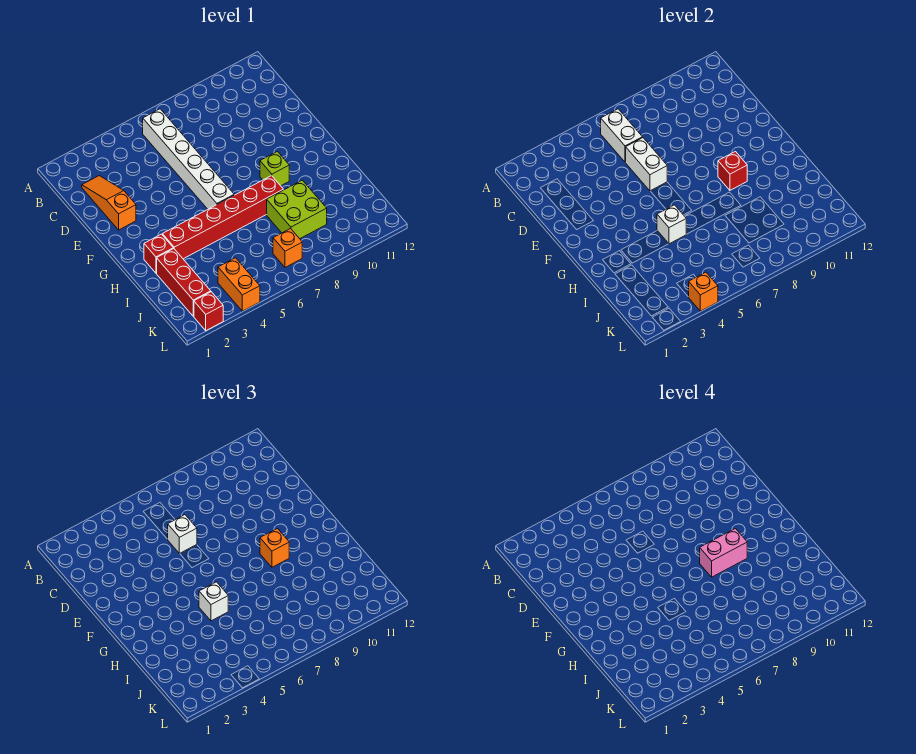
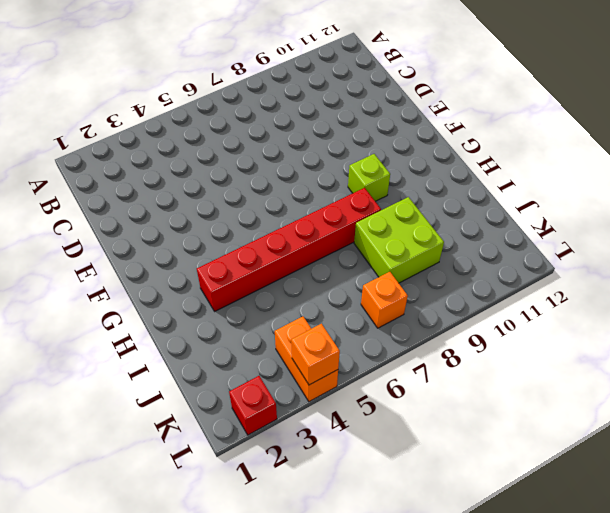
none -> white brick B6:G6 level 1
none -> orange slope C2:E2 level 1 top E
none -> red brick H2 level 1

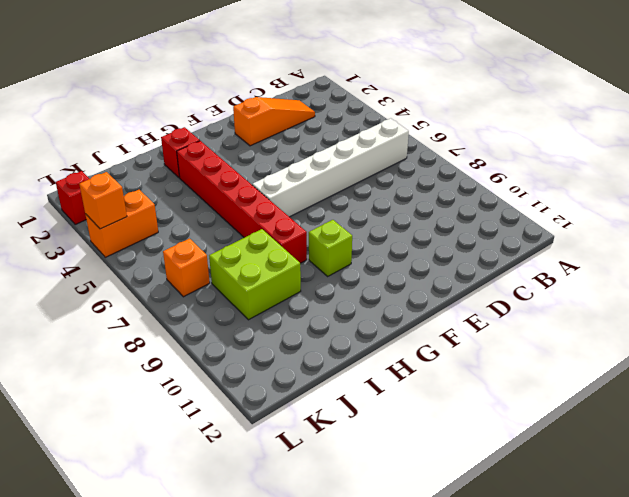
none -> red brick I2:K2 level 1
none -> white brick B6:C6 level 2
none -> white brick D6:E6 level 2

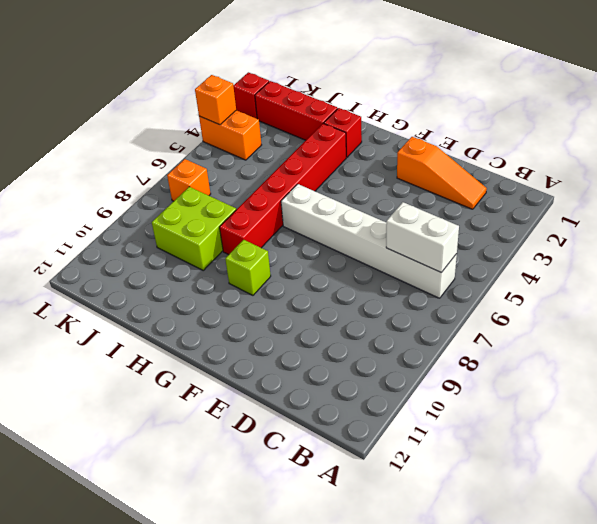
none -> white brick D6:E6 level 2
none -> red brick G9 level 2
none -> white brick H5 level 2

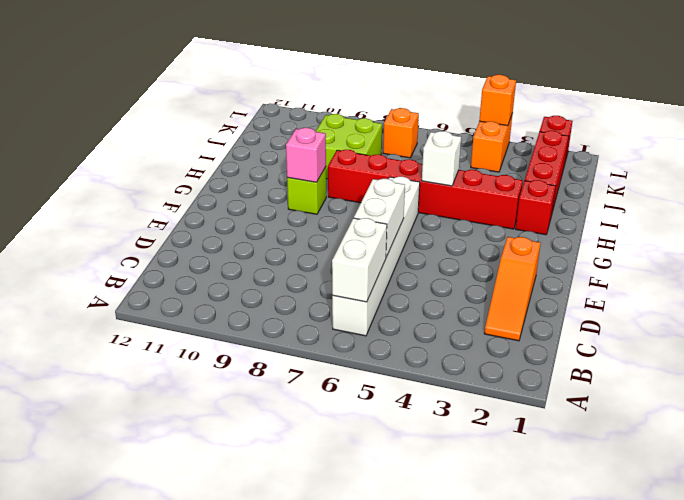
pink brick G9 level 2 -> red brick G9 level 2
none -> white brick D6 level 3
none -> orange brick G9 level 3
none -> white brick H5 level 3

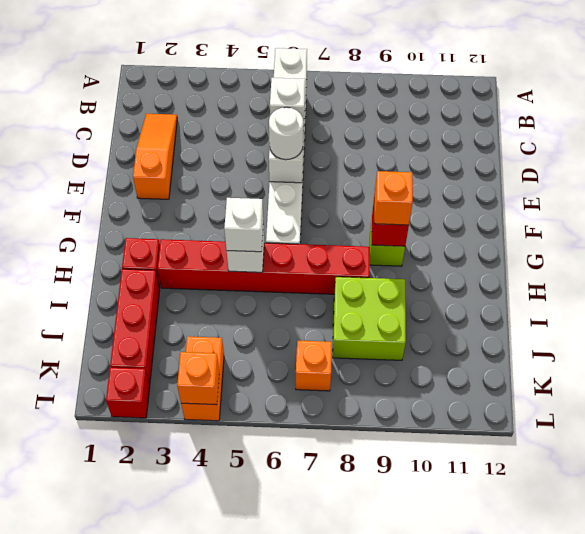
white round brick E6 level 3 -> none
none -> pink brick G8:G9 level 4

